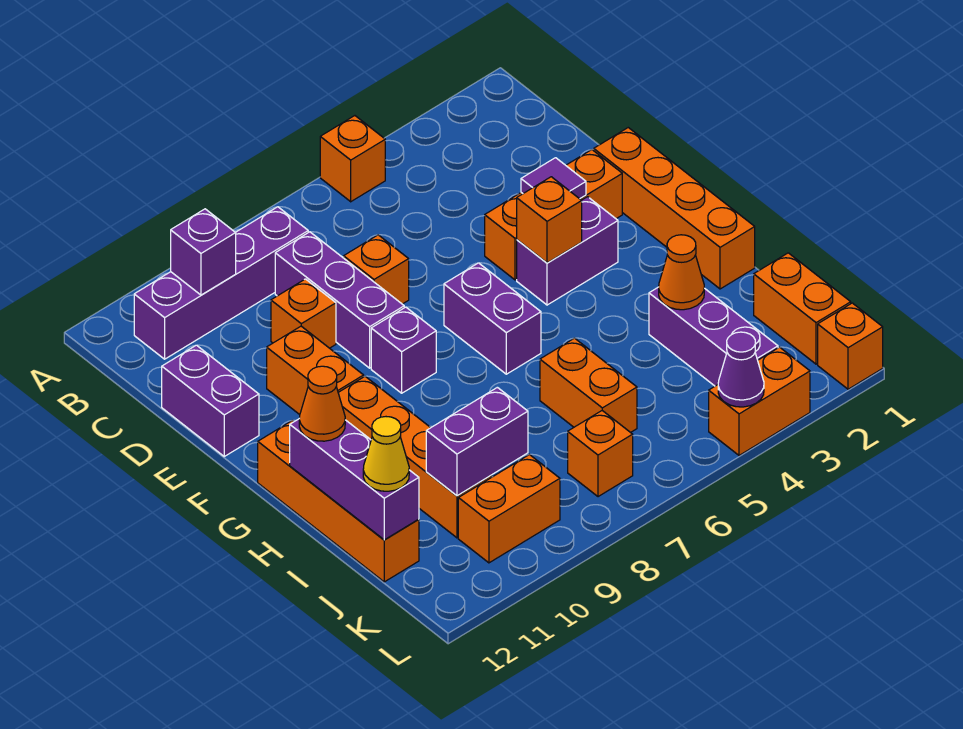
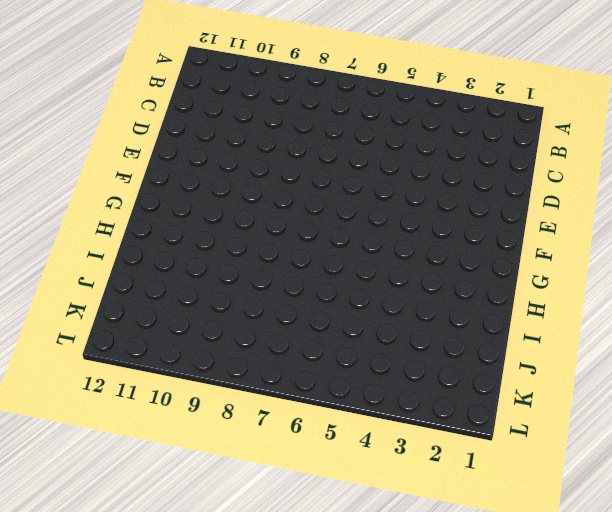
none -> orange brick A5 level 1
none -> purple brick B8:B11 level 1
none -> purple brick C8:E8 level 1
none -> orange brick D7 level 1

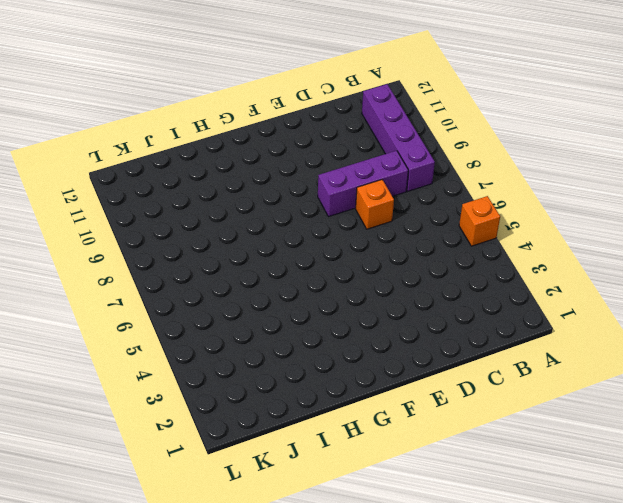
none -> orange brick D9 level 1
none -> purple brick D12:E12 level 1
none -> orange brick E1:H1 level 1
none -> orange brick E2:E4 level 1

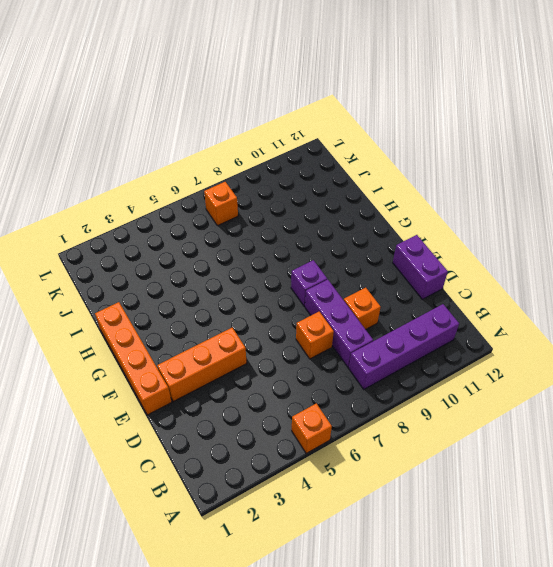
none -> orange brick E10:F10 level 1
none -> purple brick F3:F4 level 1
none -> purple brick F6:G6 level 1
none -> orange brick G10:J10 level 1

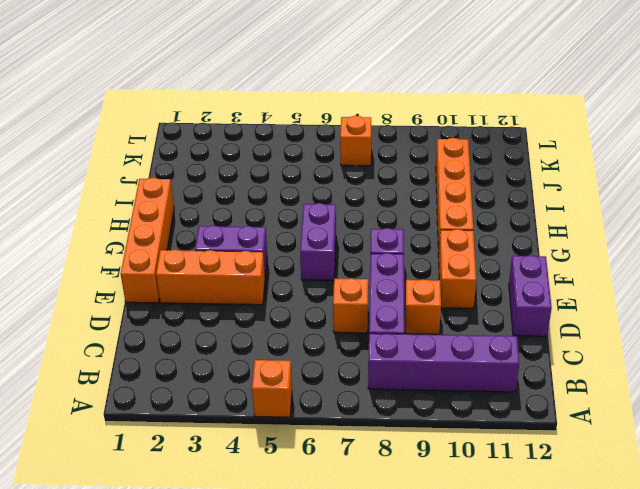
none -> orange brick G12:J12 level 1
none -> purple brick I3:K3 level 1
none -> orange brick I6:J6 level 1
none -> orange brick J1:K1 level 1

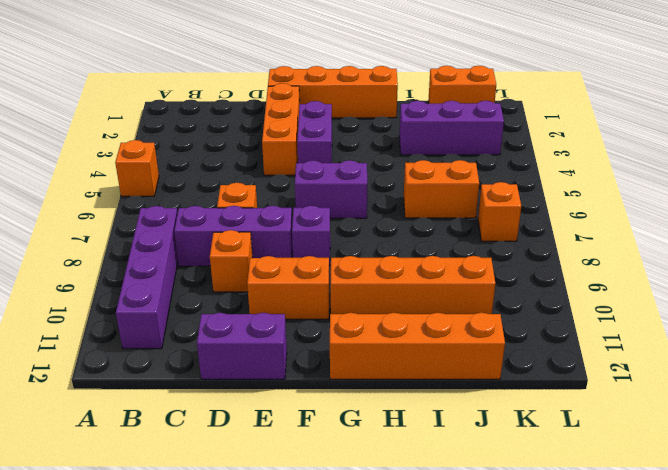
none -> orange brick K9:K10 level 1
none -> orange brick L1 level 1
none -> orange brick L3:L4 level 1
none -> purple brick B10 level 2

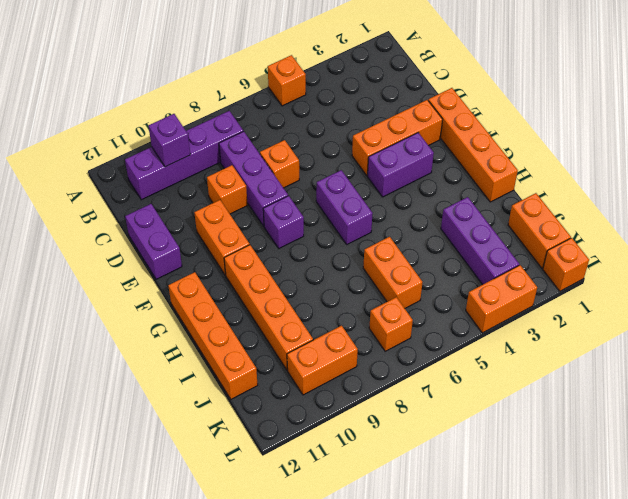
none -> purple tile E3 level 2
none -> orange brick F4 level 2
none -> purple brick H12:J12 level 2
none -> orange cone I3 level 2

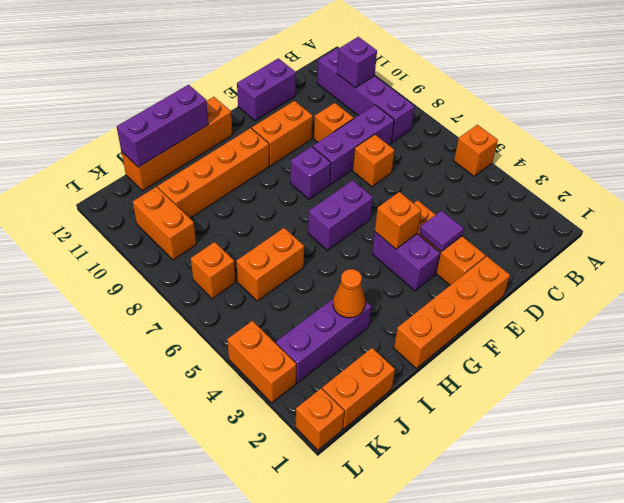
none -> purple brick J9:J10 level 2
none -> purple cone L4 level 2
none -> orange cone H12 level 3
none -> yellow cone J12 level 3

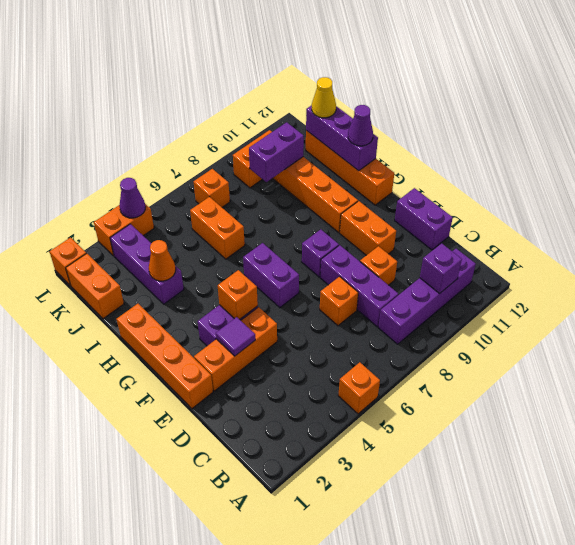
purple cone H12 level 3 -> orange cone H12 level 3

